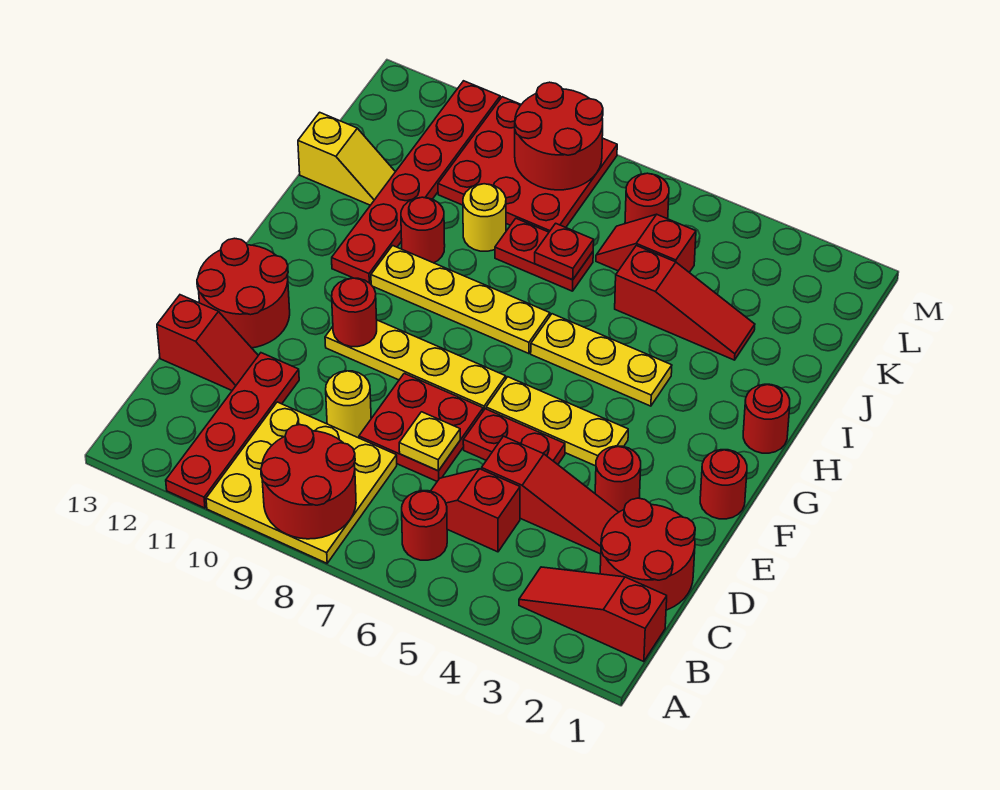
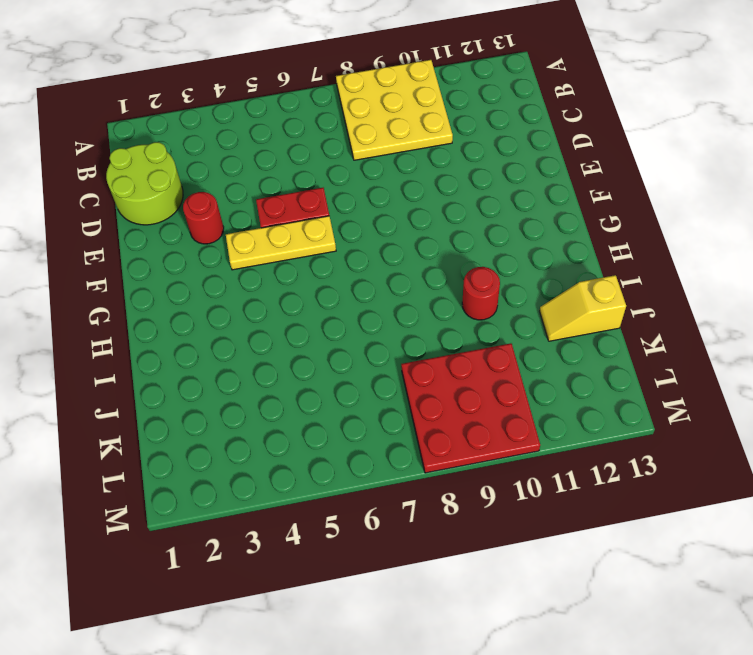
lime round brick C1:D2 level 1 -> red round brick C1:D2 level 1
none -> red plate A11:D11 level 1
none -> red slope B1:B3 level 1 top 1
none -> red round brick B6 level 1
none -> red slope C5:C6 level 1 top 5

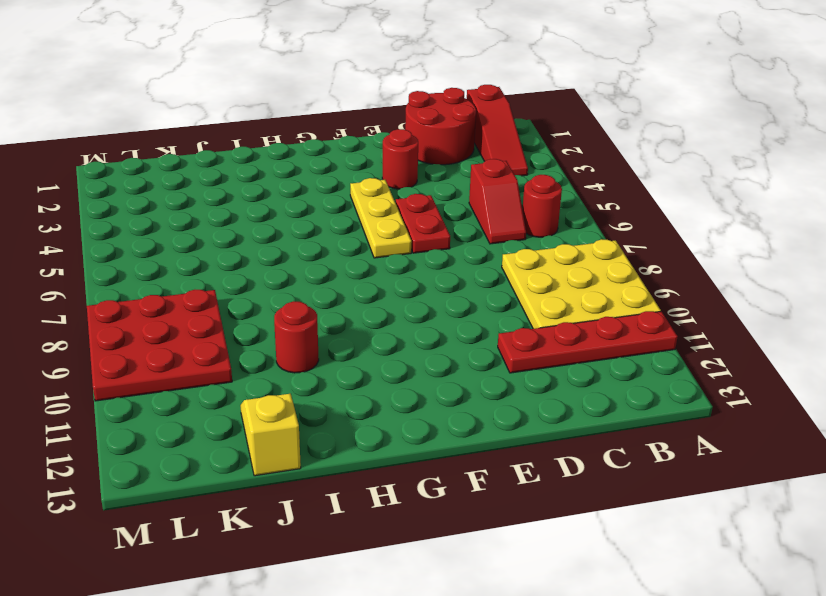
none -> red slope D3:D5 level 1 top 5
none -> red plate D7:E8 level 1
none -> yellow round brick D9 level 1
none -> red slope D12:D13 level 1 top 13

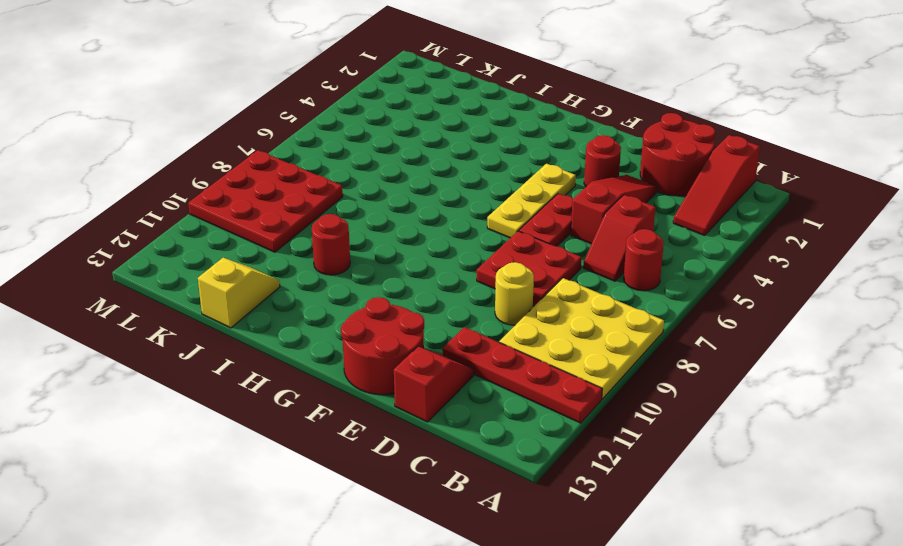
none -> red round brick F1 level 1
none -> yellow plate F7:F10 level 1
none -> red round brick H1 level 1
none -> yellow plate H4:H6 level 1

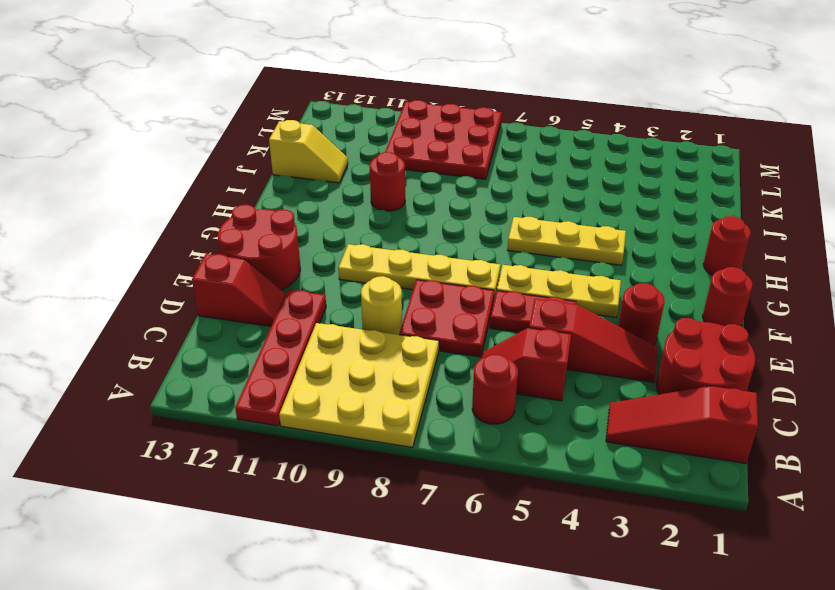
none -> yellow plate H7:H10 level 1
none -> red plate H11:M11 level 1
none -> red slope J3:J5 level 1 top 5
none -> red plate J7:J8 level 1

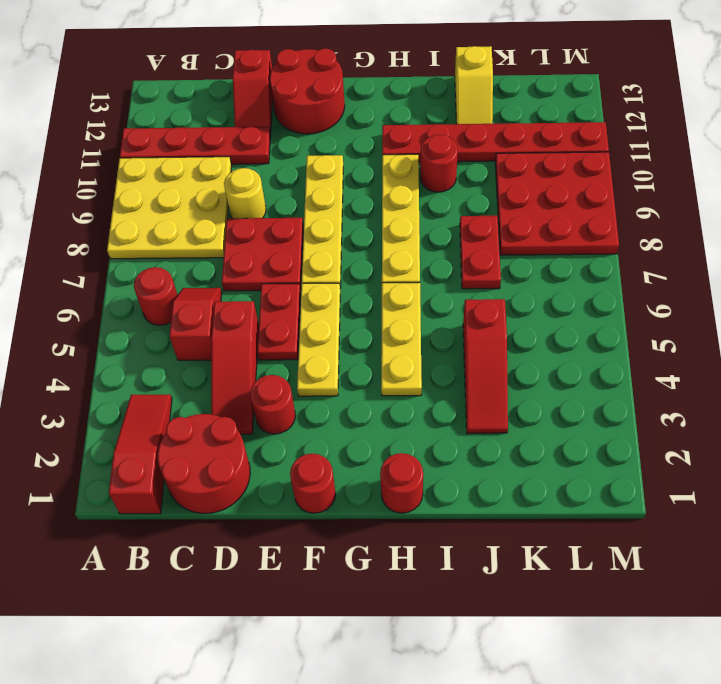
none -> yellow round brick J9 level 1
none -> red slope K5:K6 level 1 top 5
none -> red round brick L6 level 1
none -> red round brick A8:B9 level 2

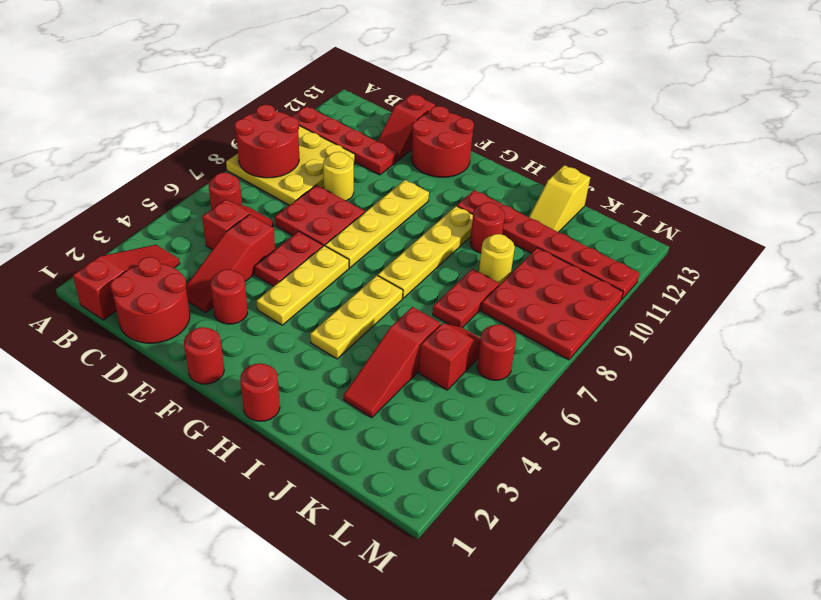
none -> yellow plate D7 level 2
none -> red round brick F10 level 2
none -> red plate J7 level 2
none -> red round brick L8:M9 level 2

